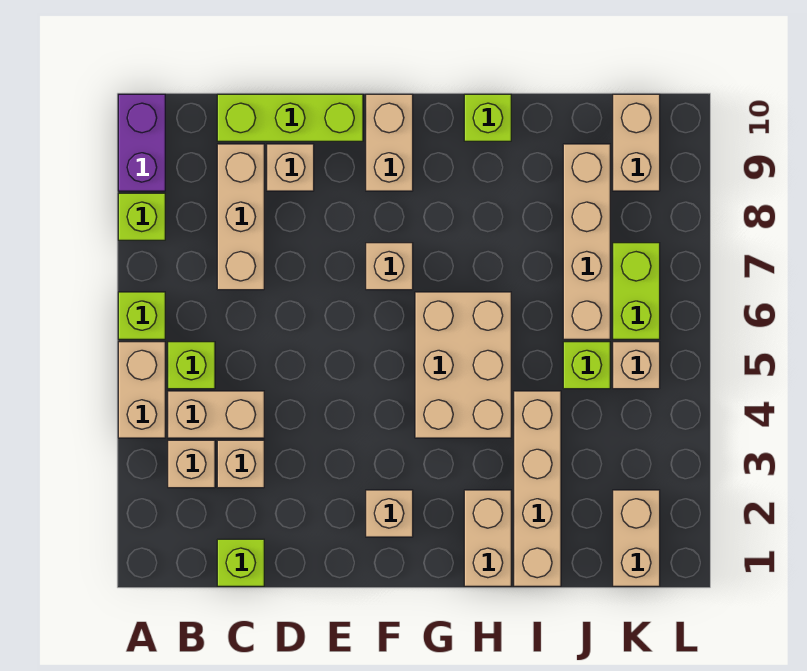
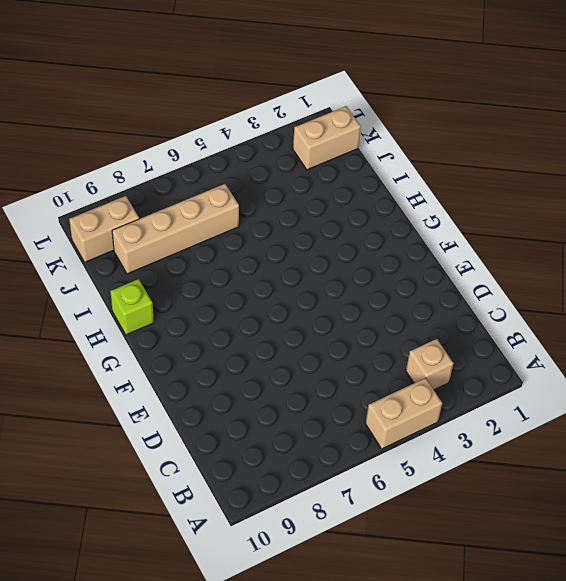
none -> lime brick A6 level 1
none -> lime brick A8 level 1
none -> purple brick A9:A10 level 1

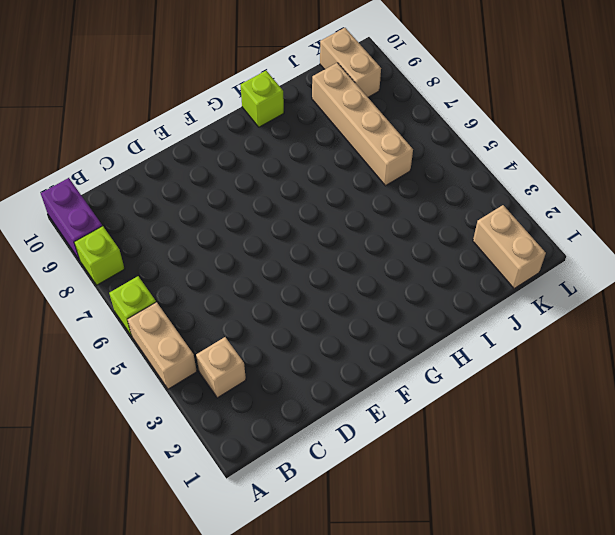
none -> tan brick B4:C4 level 1
none -> lime brick B5 level 1
none -> lime brick C1 level 1

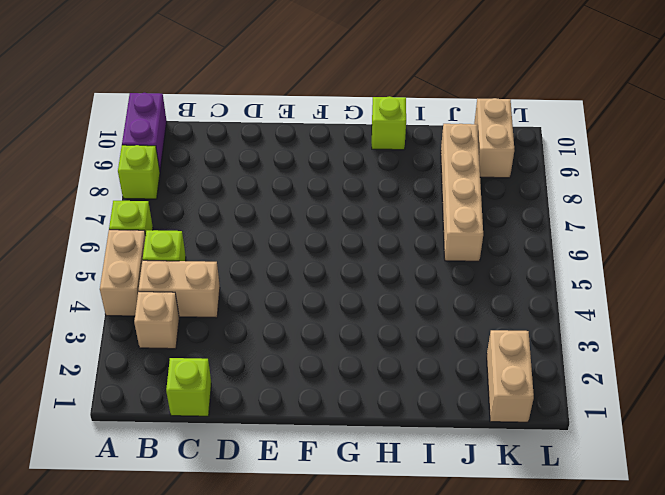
none -> tan brick C3 level 1
none -> tan brick C7:C9 level 1
none -> lime brick C10:E10 level 1

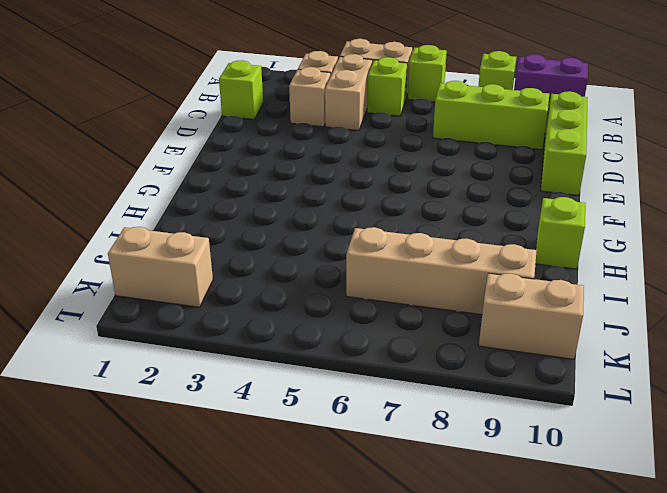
lime brick C7:C9 level 1 -> tan brick C7:C9 level 1
none -> tan brick D9 level 1
none -> tan brick F2 level 1
none -> tan brick F7 level 1

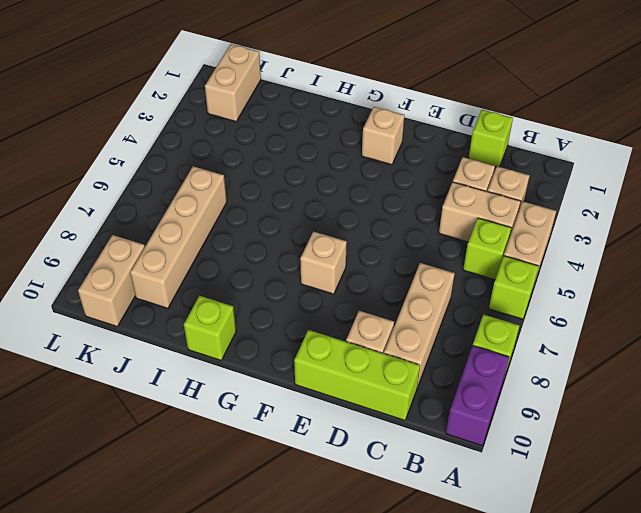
none -> tan brick F9:F10 level 1
none -> tan brick G4:H6 level 1
none -> tan brick H1:H2 level 1

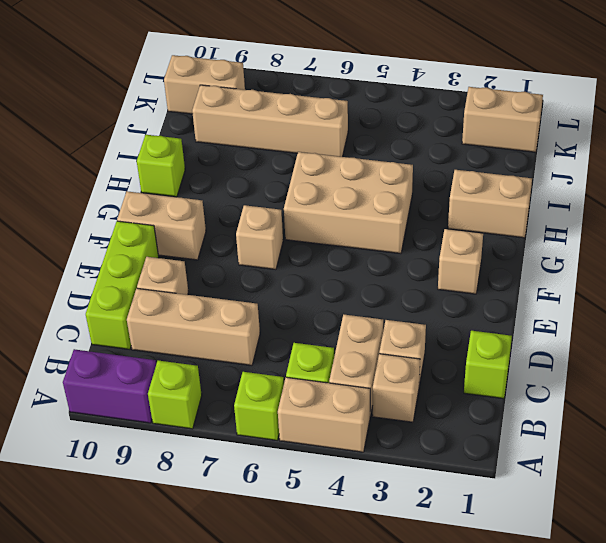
none -> tan brick I1:I4 level 1
none -> lime brick J5 level 1
none -> tan brick K5 level 1

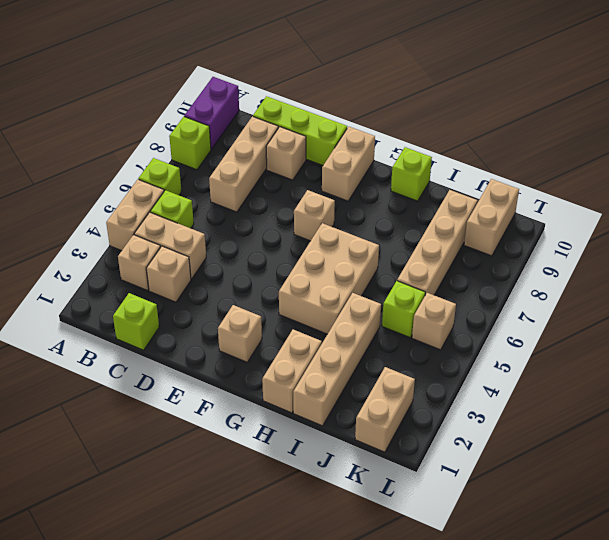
none -> lime brick K6:K7 level 1

